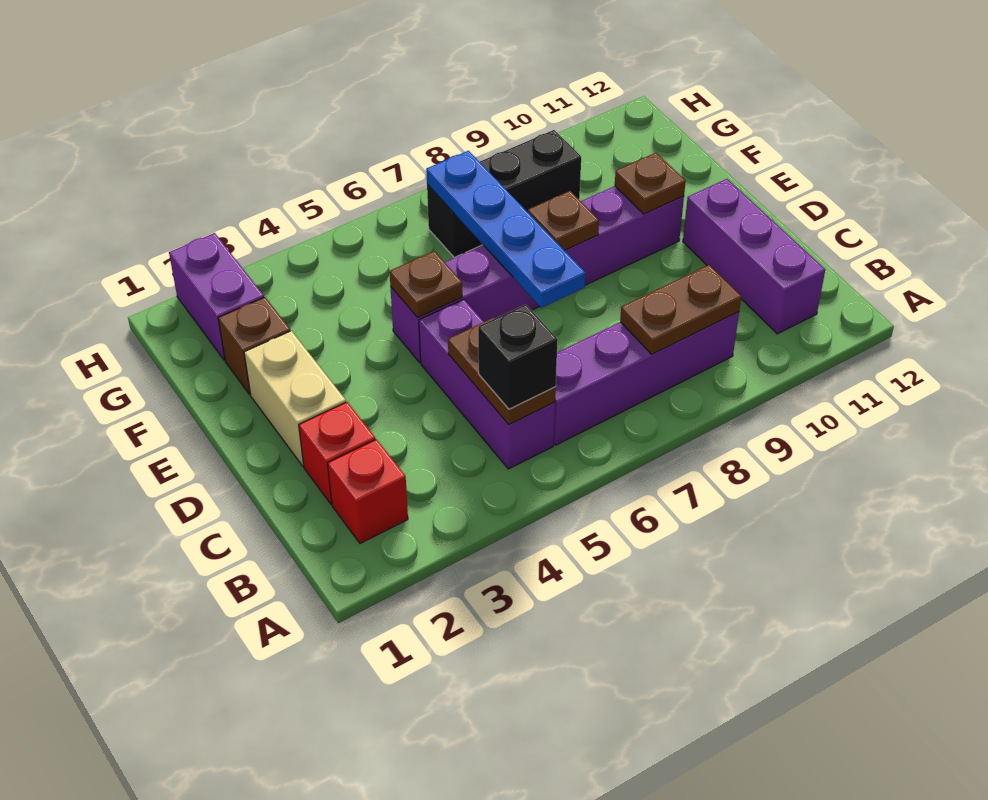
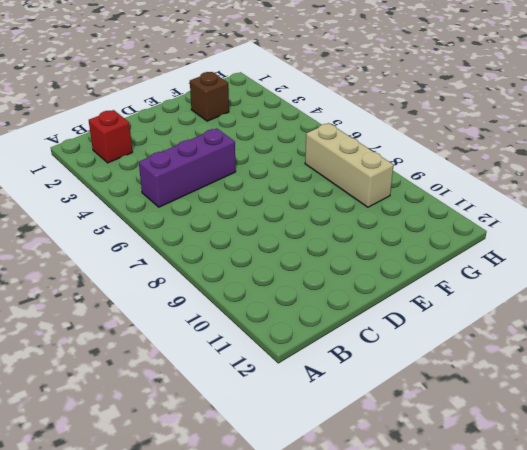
tan brick G7:G9 level 1 -> black brick G7:G9 level 1
none -> purple brick B6:B9 level 1
none -> purple brick B11:D11 level 1
none -> red brick C2 level 1

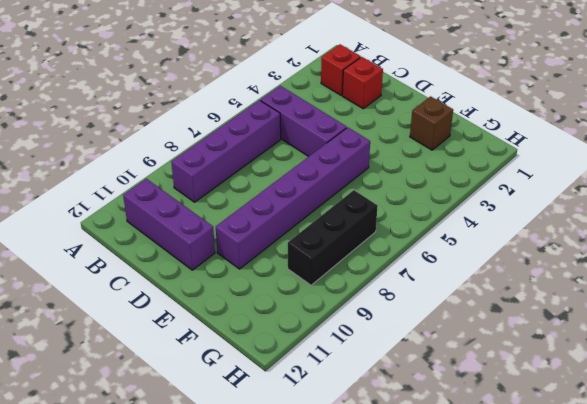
none -> tan brick D2:E2 level 1
none -> purple brick G2:H2 level 1
none -> brown plate B5:C5 level 2

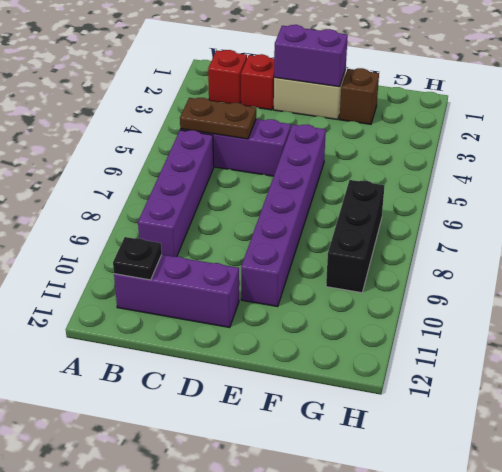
black plate B11 level 2 -> none
purple brick D2:E2 level 2 -> purple brick G2:H2 level 1
none -> brown plate B8:B9 level 2
none -> blue plate D7:G7 level 2
none -> brown plate E5 level 2

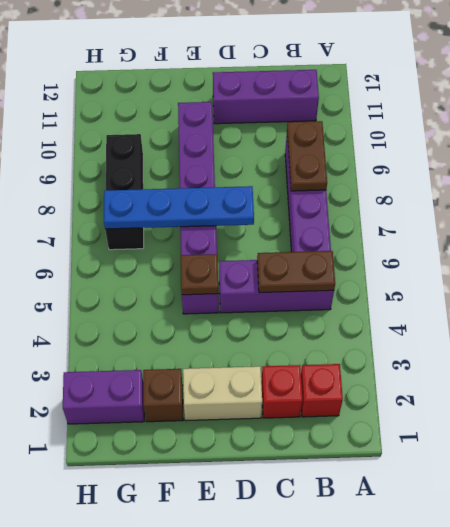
none -> brown plate E8 level 2
none -> brown plate E10 level 2
none -> black brick B5 level 3

